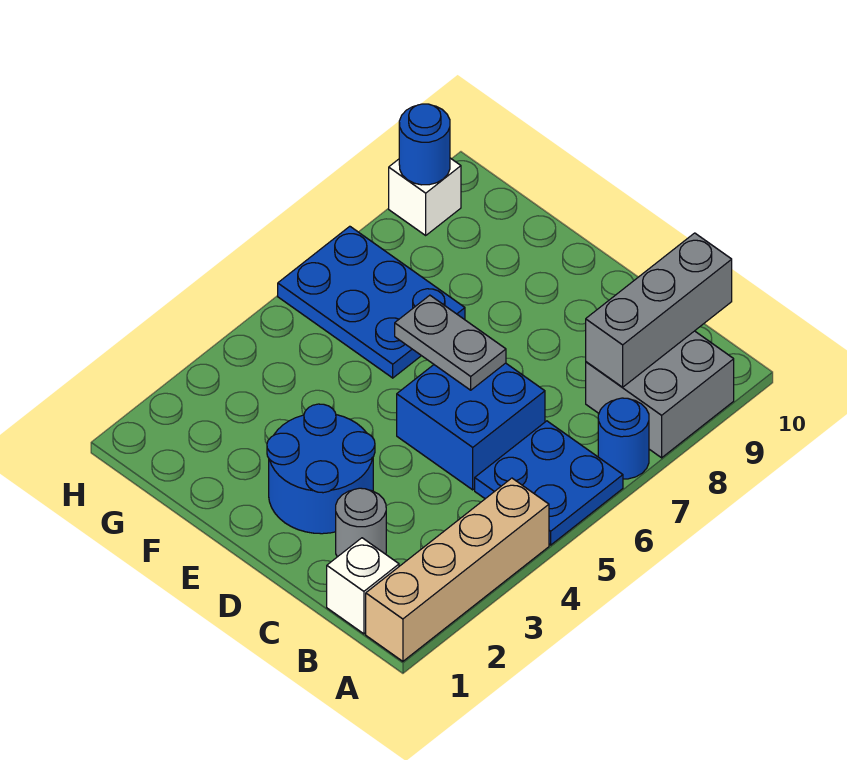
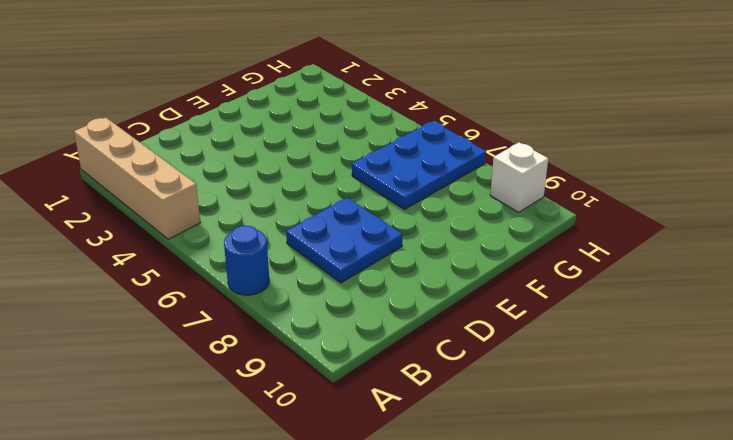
blue plate C7:D8 level 1 -> blue plate A5:B6 level 1
none -> grey brick A8:B9 level 1
none -> white brick B1 level 1
none -> grey round brick C2 level 1

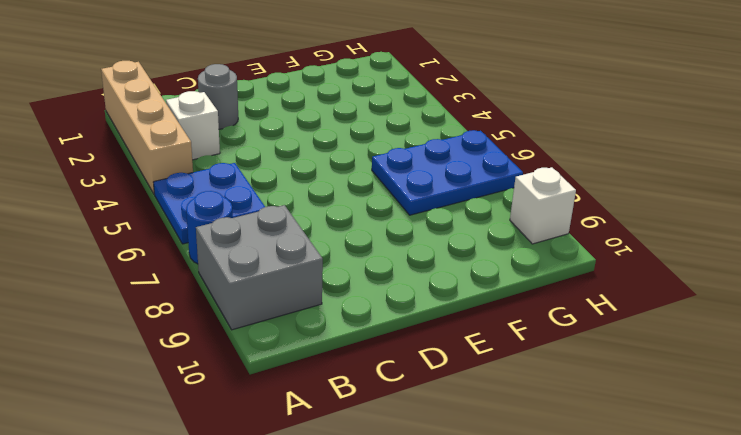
white brick B3 level 1 -> white brick B1 level 1
none -> blue brick C5:D6 level 1
none -> blue round brick D2:E3 level 1
none -> grey brick B8:B10 level 2

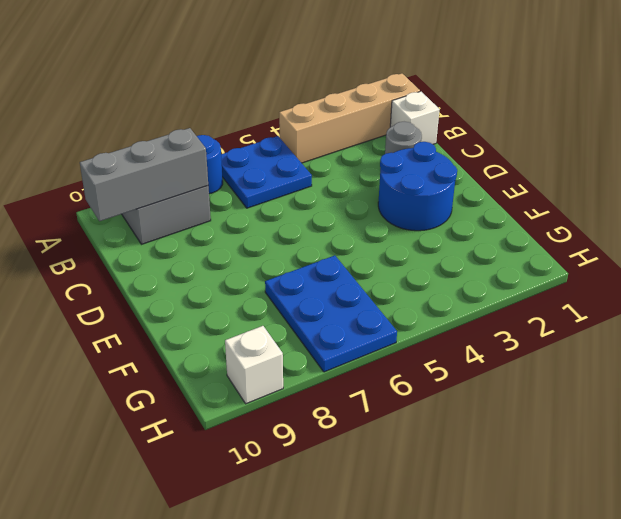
none -> blue brick C5:D6 level 1
none -> grey plate D6:E6 level 2
none -> blue round brick H9 level 2

